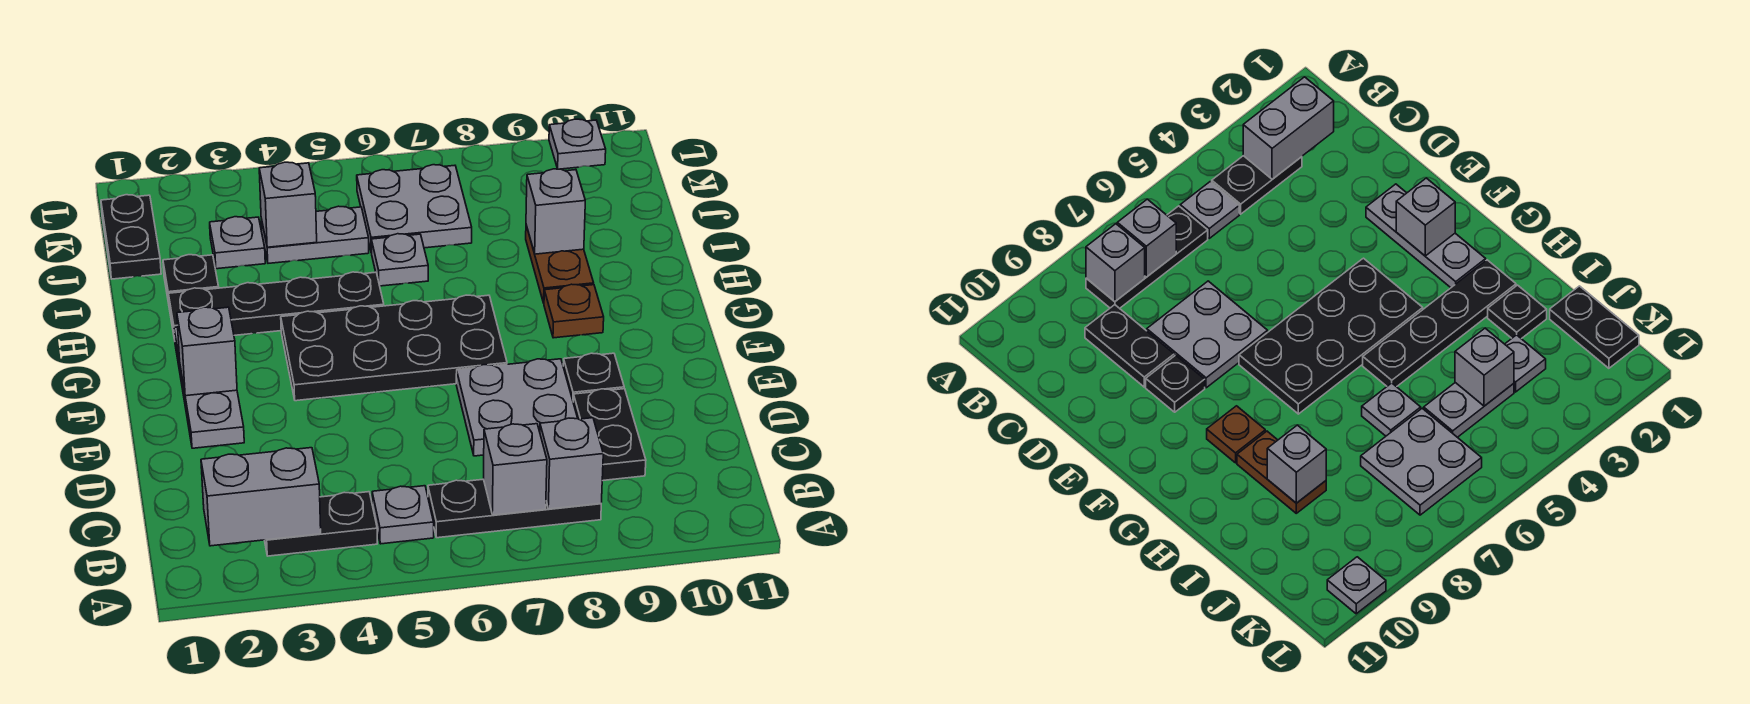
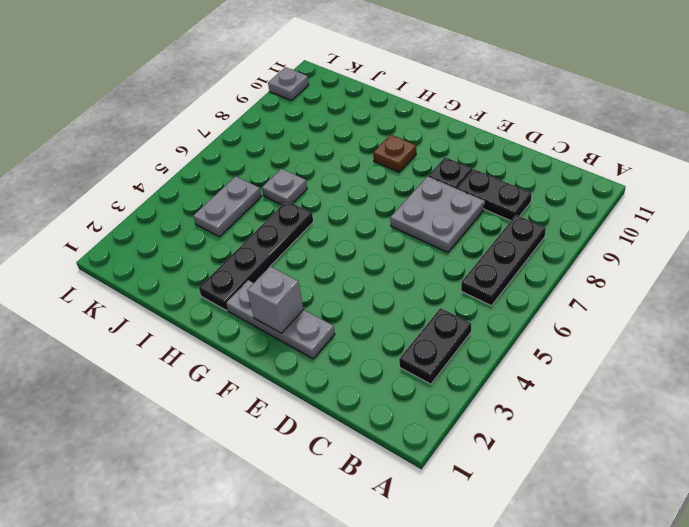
none -> grey plate B5 level 1
none -> black plate F4:G7 level 1
none -> brown plate H9:I9 level 1

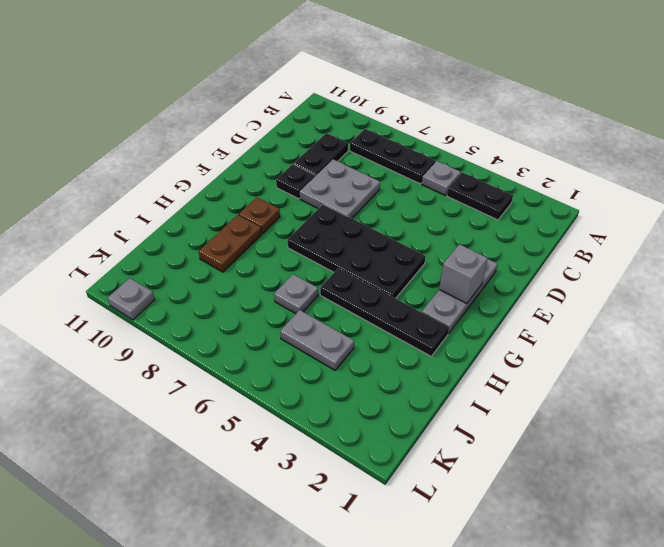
none -> black plate I2 level 1
none -> black plate J1:K1 level 1
none -> grey plate J3 level 1

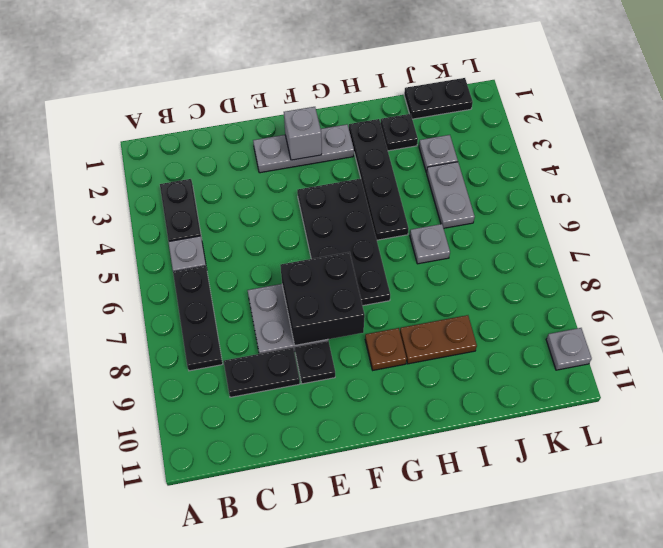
black brick E7:F8 level 2 -> none
none -> grey plate J6:K7 level 1
none -> grey brick B2:B3 level 2
none -> grey brick B7 level 2

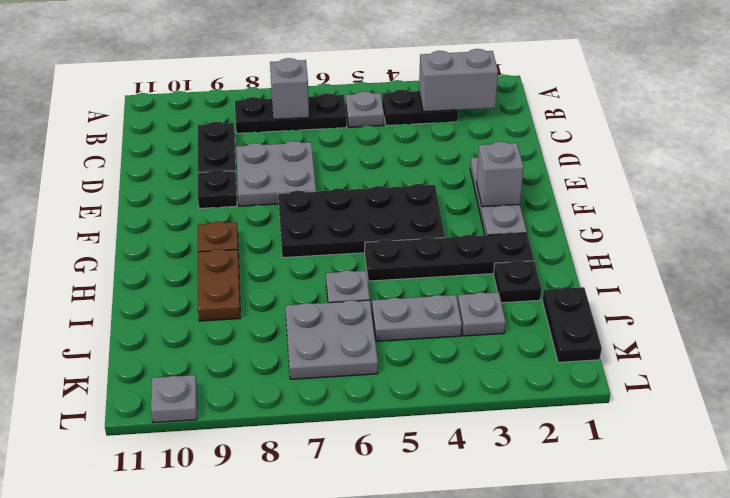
none -> grey brick B8 level 2
none -> grey brick I9 level 2
none -> grey brick J4 level 2

